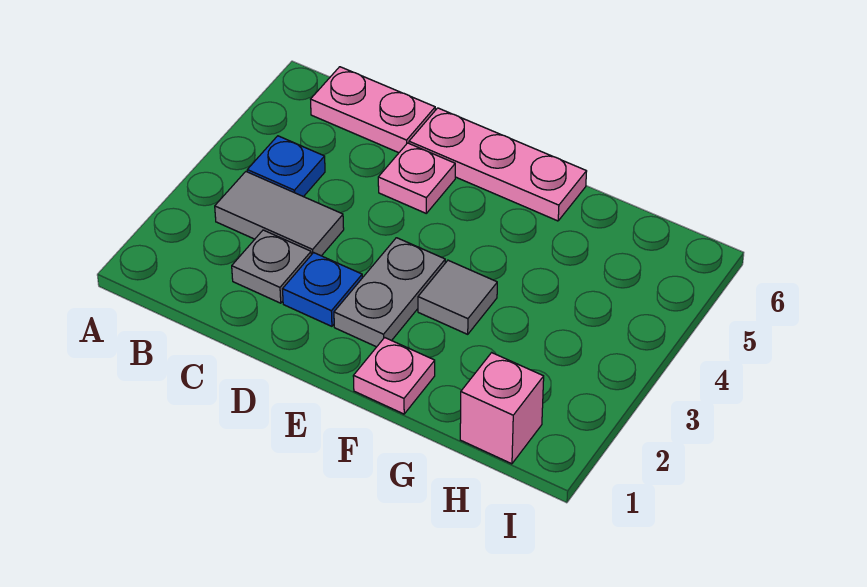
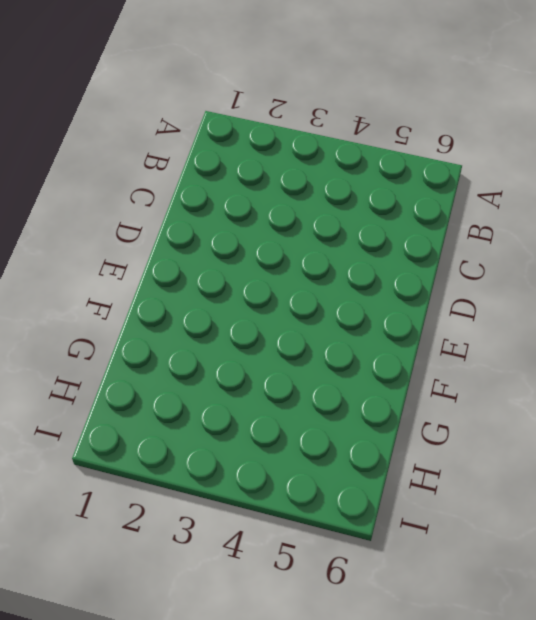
none -> grey tile B3:C3 level 1
none -> blue plate B4 level 1

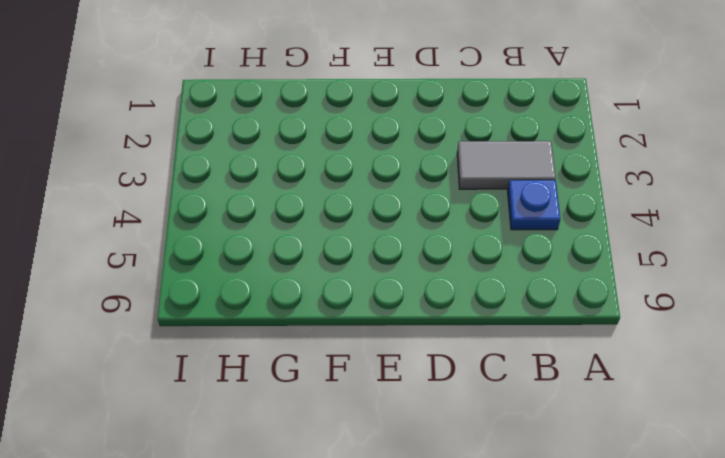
none -> pink plate B6:C6 level 1
none -> grey plate C2 level 1

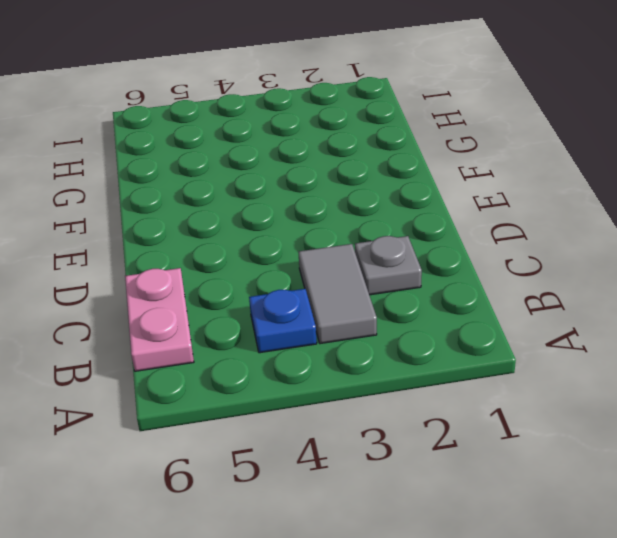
none -> blue plate D2 level 1
none -> pink plate D5 level 1

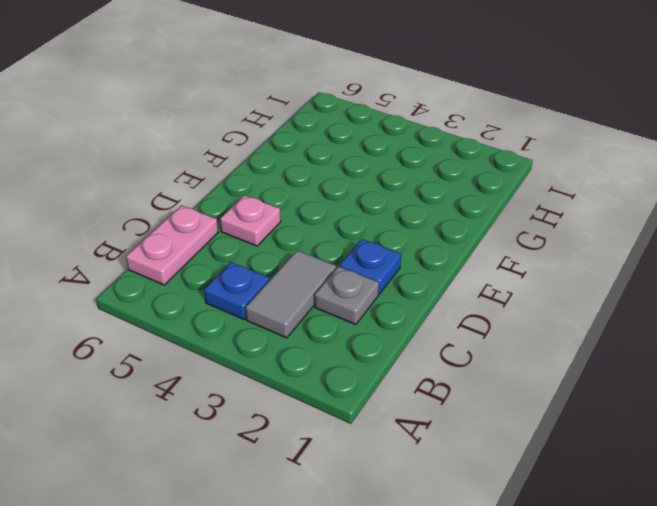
none -> pink plate D6:F6 level 1
none -> grey plate E2:E3 level 1

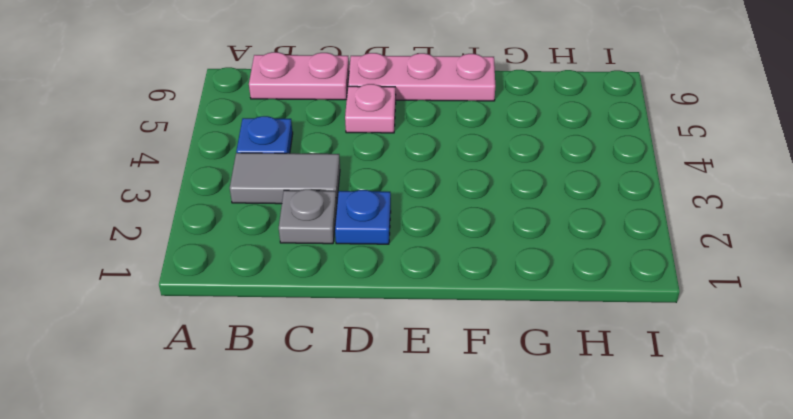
none -> grey plate E2:E3 level 1
none -> pink plate F1 level 1

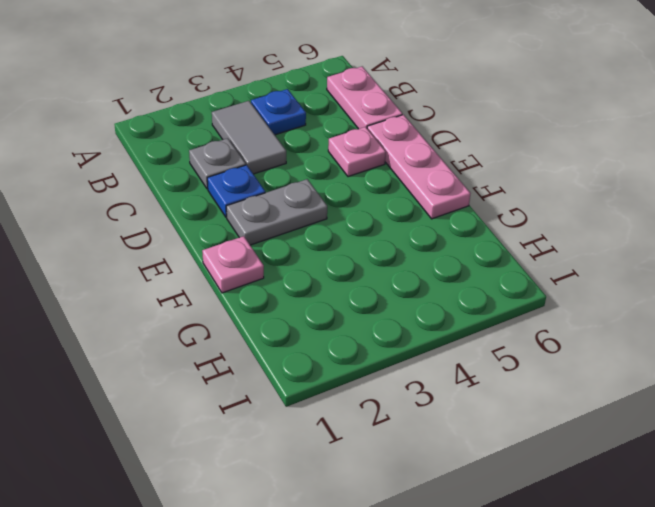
none -> grey tile F3 level 1
none -> pink brick H1 level 1

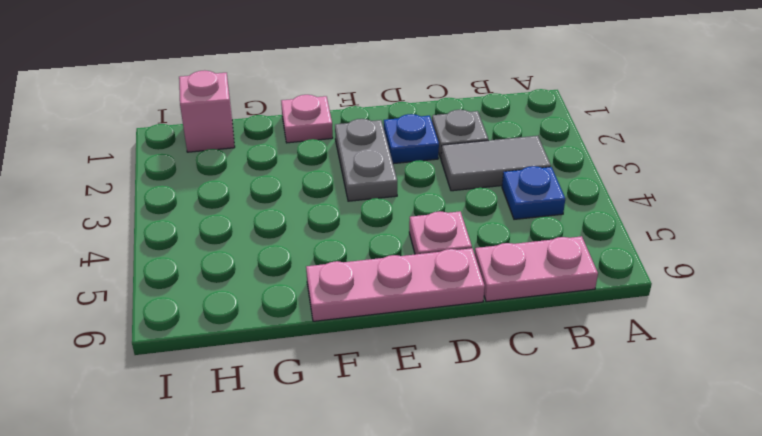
none -> grey tile F3 level 1

